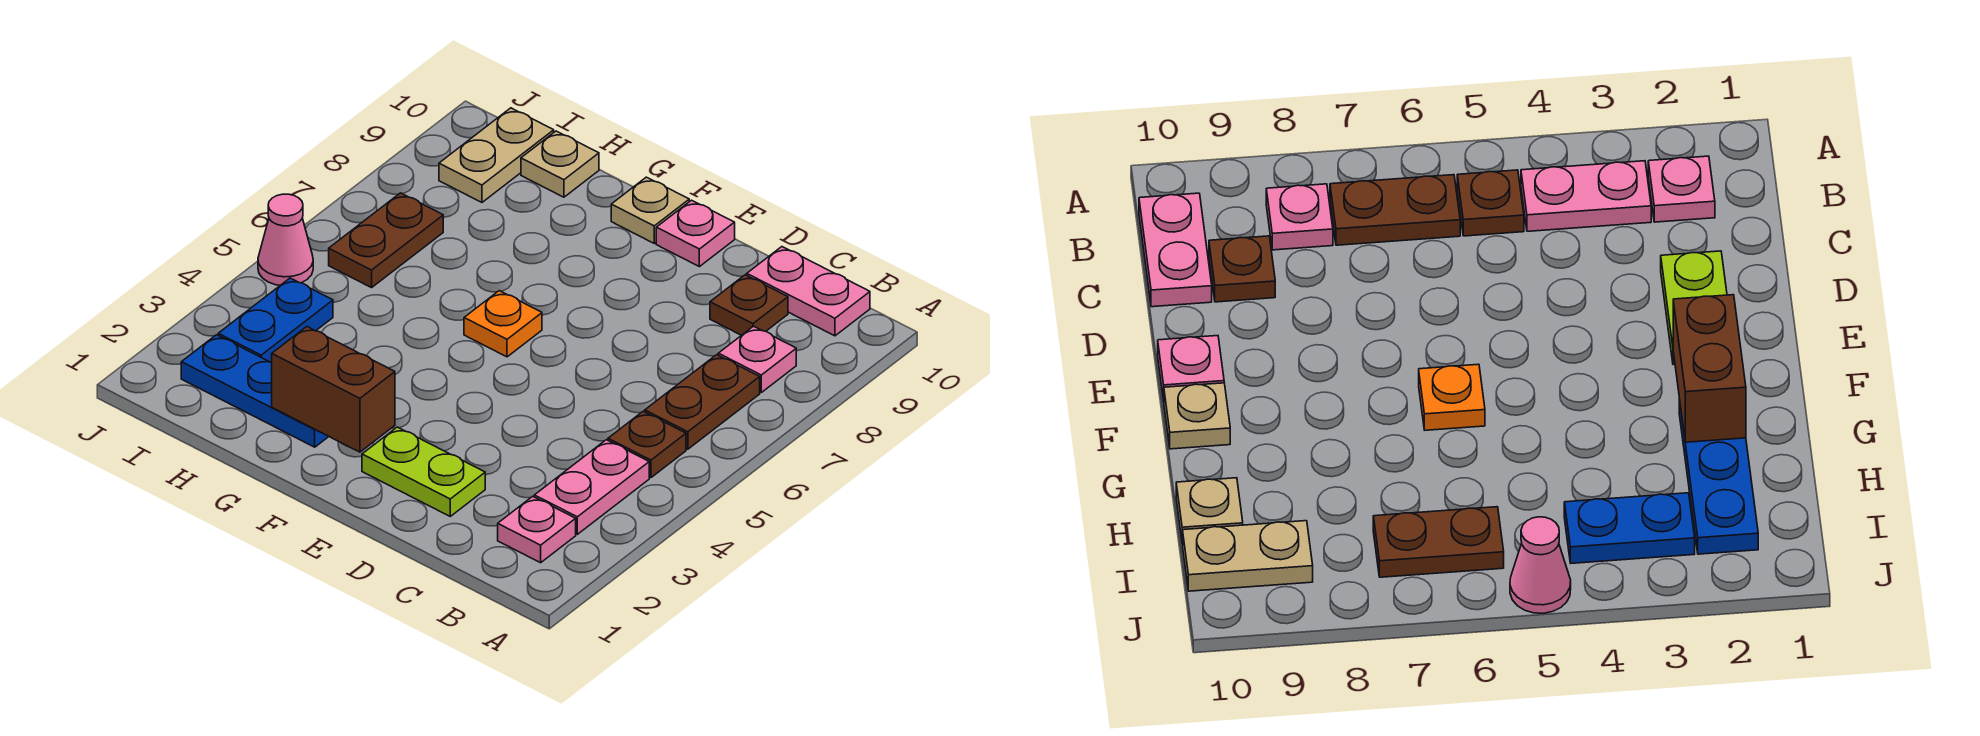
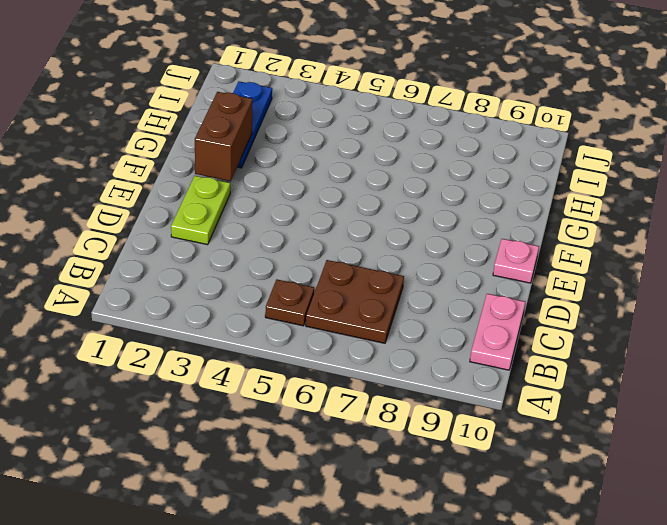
brown plate B6:C7 level 1 -> brown plate B6:B7 level 1
none -> pink plate B2 level 1
none -> pink plate B3:B4 level 1
none -> pink plate B8 level 1

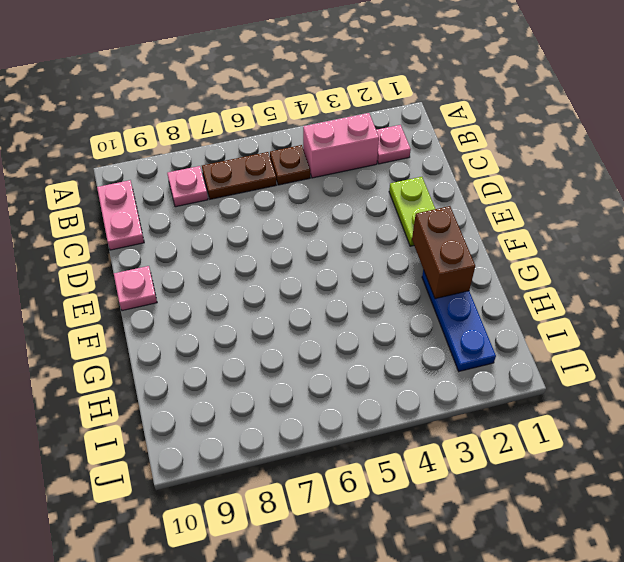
pink brick B3:B4 level 1 -> pink plate B3:B4 level 1
none -> brown plate C9 level 1
none -> orange plate F6 level 1
none -> tan plate F10 level 1

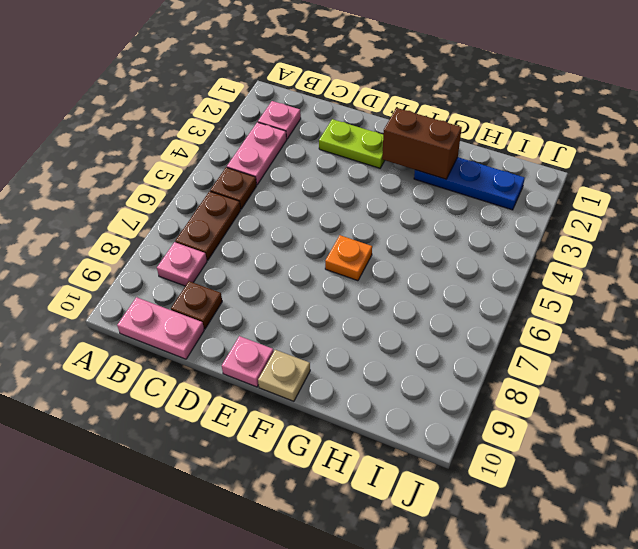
none -> tan plate H10 level 1
none -> blue plate I3:I4 level 1
none -> brown plate I6:I7 level 1

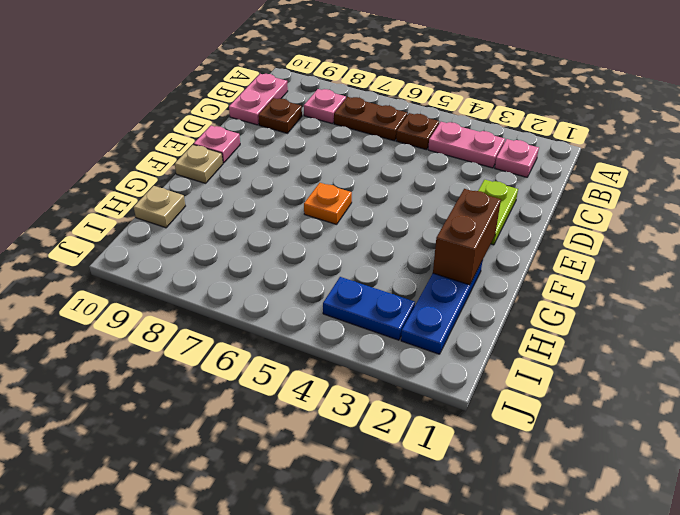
none -> brown plate I6:I7 level 1
none -> tan plate I9:I10 level 1
none -> pink cone J5 level 1

